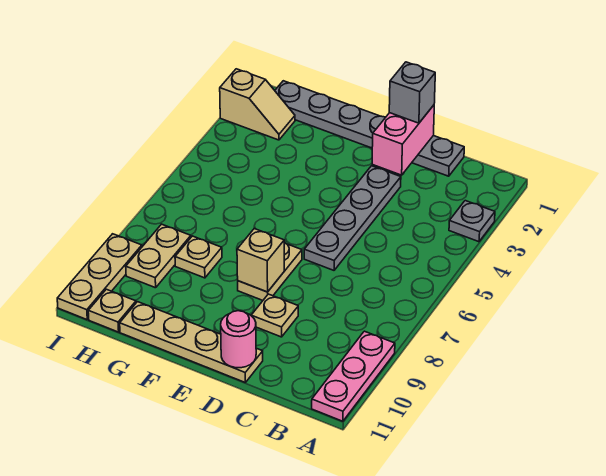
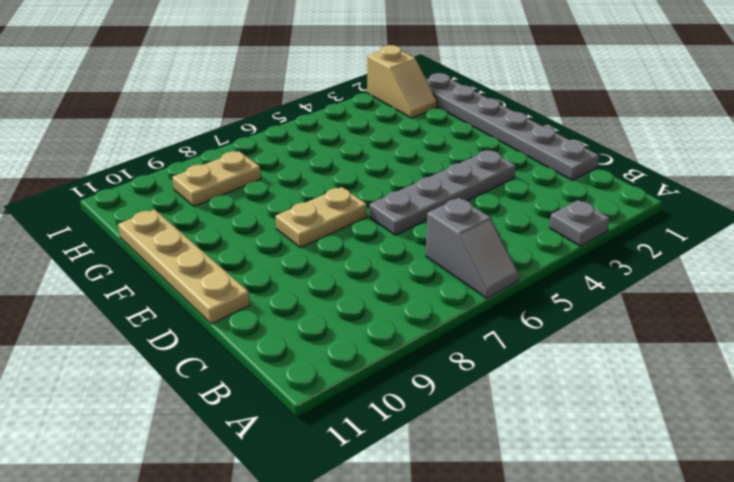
grey slope A6:B6 level 1 top B -> none
none -> pink plate A9:A11 level 1
none -> tan plate D9 level 1
none -> tan plate G8 level 1

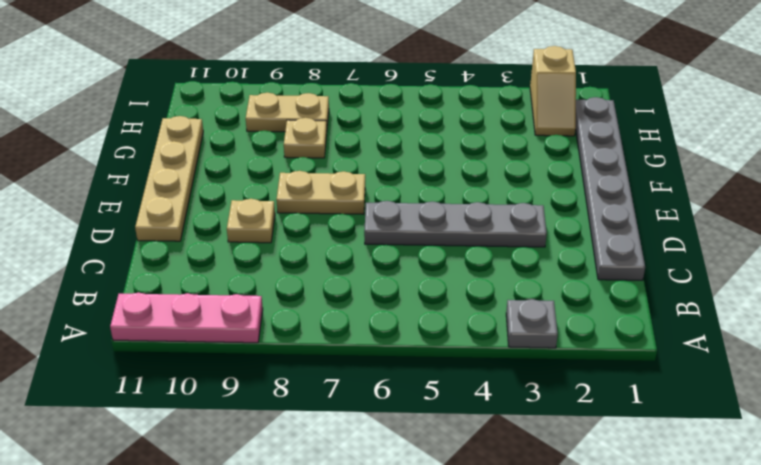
none -> tan plate H11 level 1
none -> tan plate I9:I11 level 1
none -> pink brick D1:D2 level 2

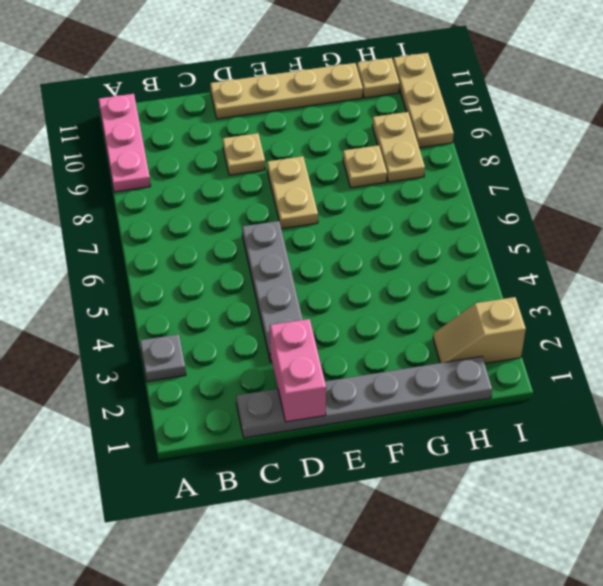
none -> pink round brick D11 level 2
none -> tan brick E8 level 2
none -> grey brick D1 level 3

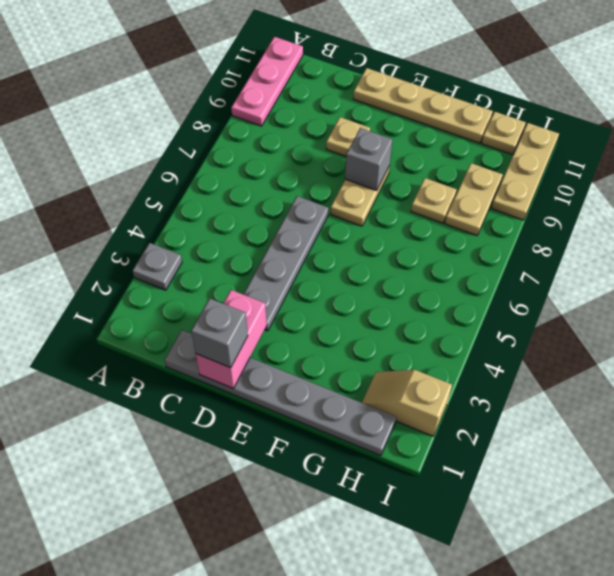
grey brick E8 level 2 -> tan brick E8 level 2
none -> pink round brick D11 level 2

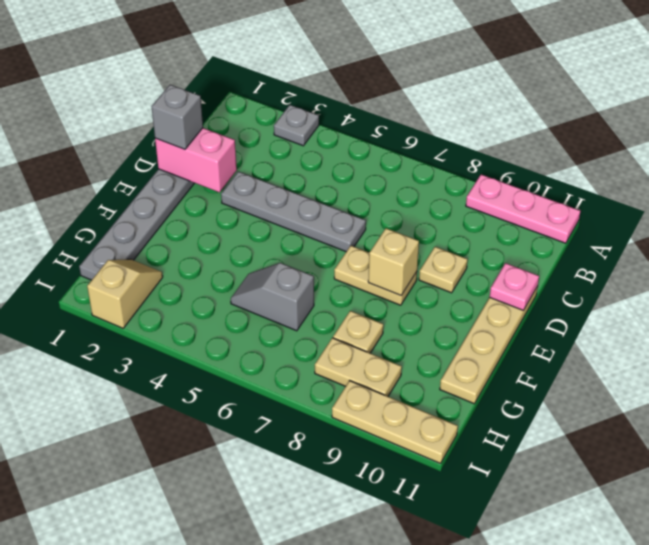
pink plate D11 level 2 -> pink round brick D11 level 2
grey slope G5:G6 level 1 top 6 -> none
none -> tan plate H11 level 1

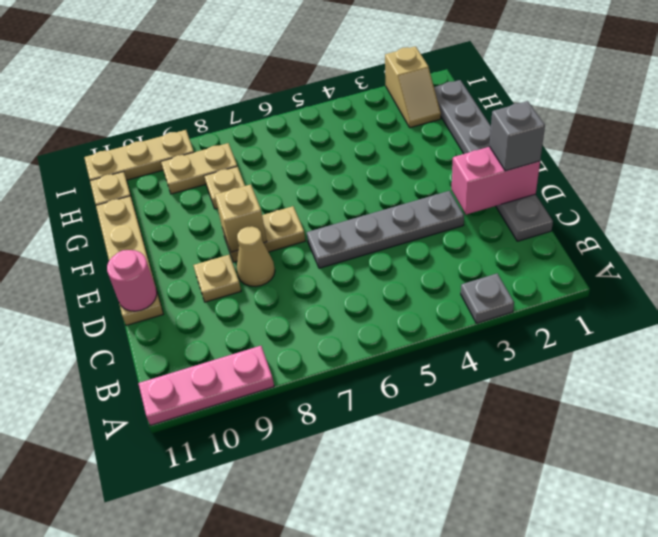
tan cone D8 level 1 -> none

